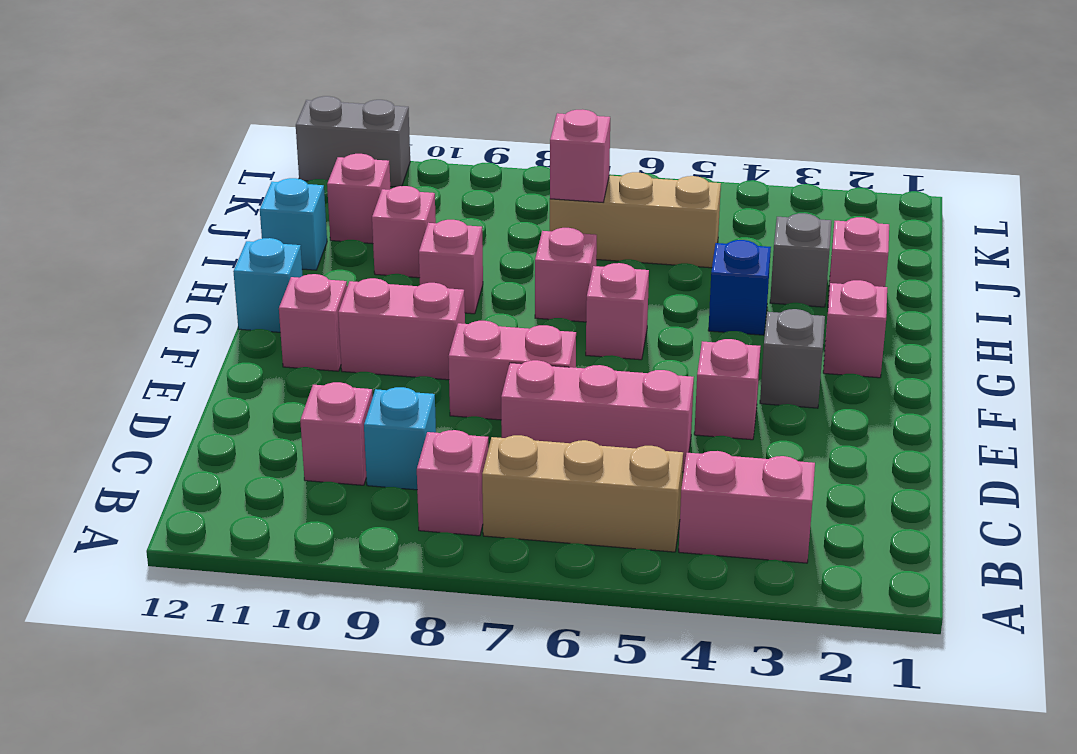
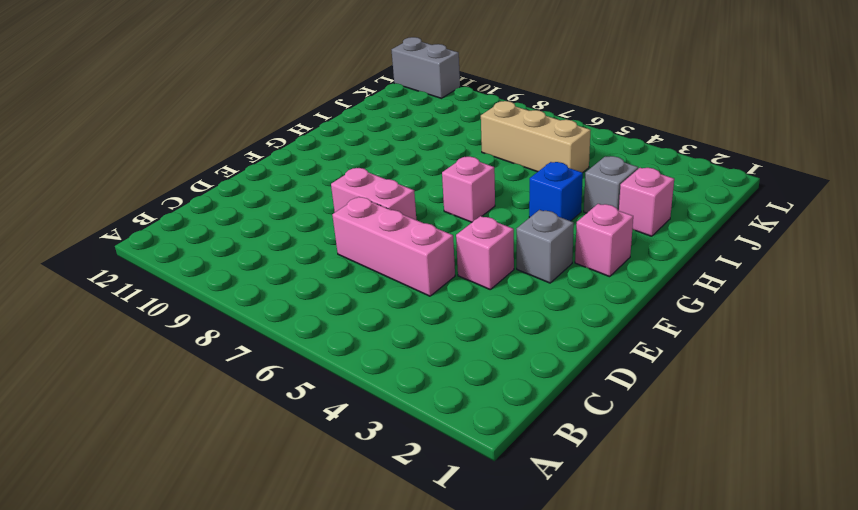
none -> pink brick B3:B4 level 1
none -> tan brick B5:B7 level 1
none -> pink brick B8 level 1

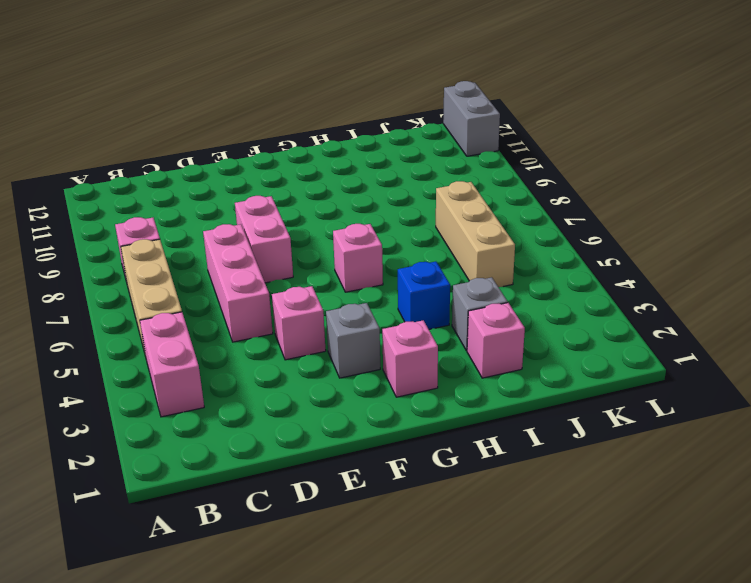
none -> cyan brick C9 level 1
none -> pink brick C10 level 1
none -> pink brick F9:F10 level 1

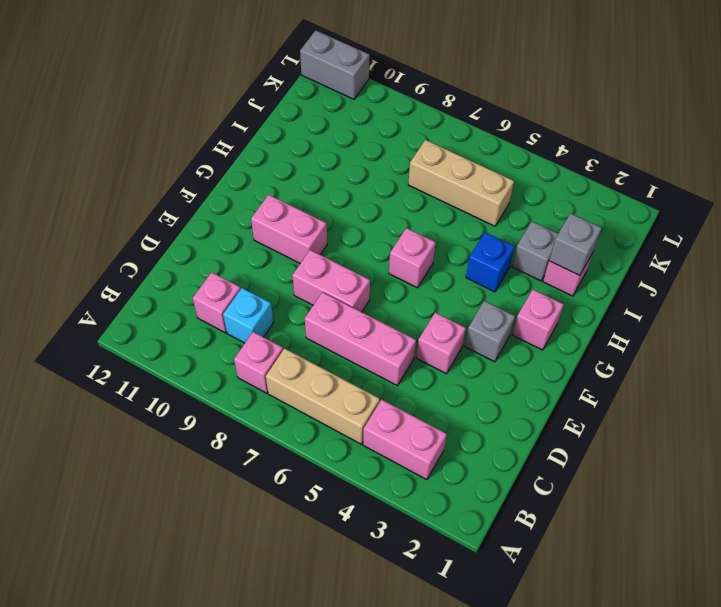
grey brick I2 level 2 -> none
none -> pink brick F11 level 1
none -> cyan brick G12 level 1
none -> pink brick H7 level 1

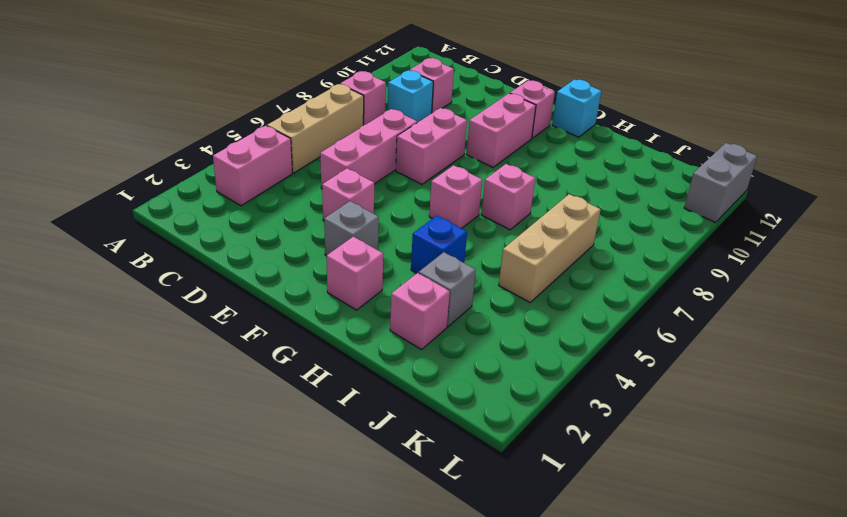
none -> pink brick H9 level 1
none -> pink brick I10 level 1
none -> cyan brick I12 level 1

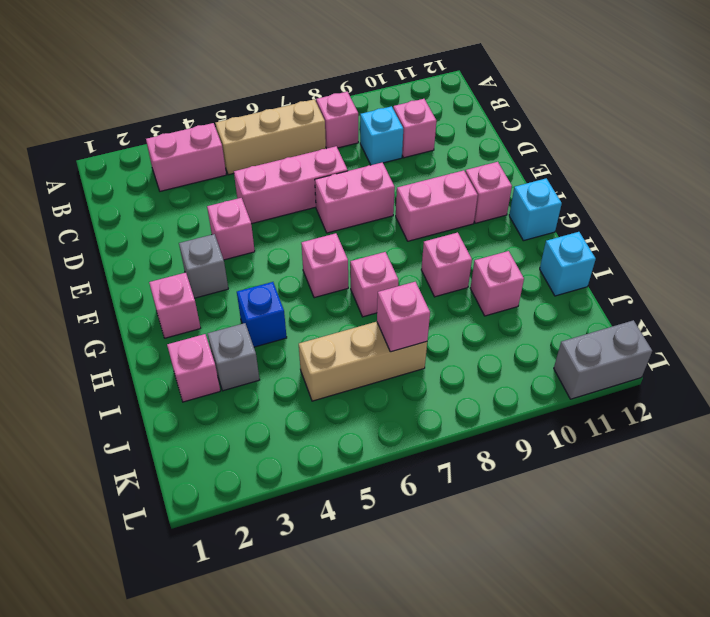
none -> pink brick J11 level 1

